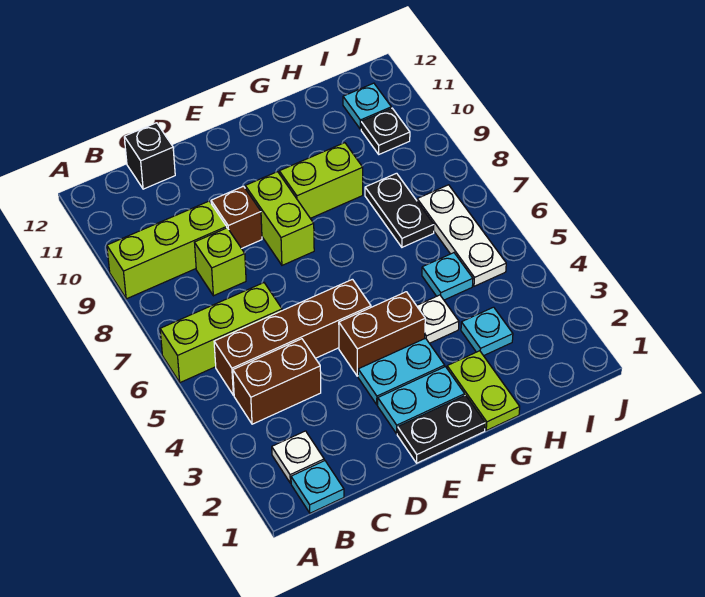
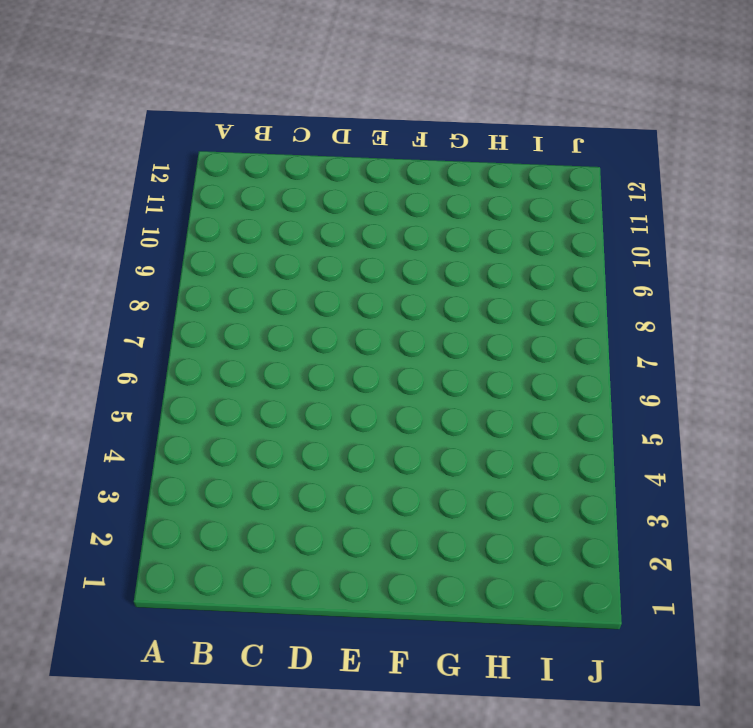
none -> lime brick A6:C6 level 1
none -> lime brick A9:C9 level 1
none -> cyan plate B1 level 1

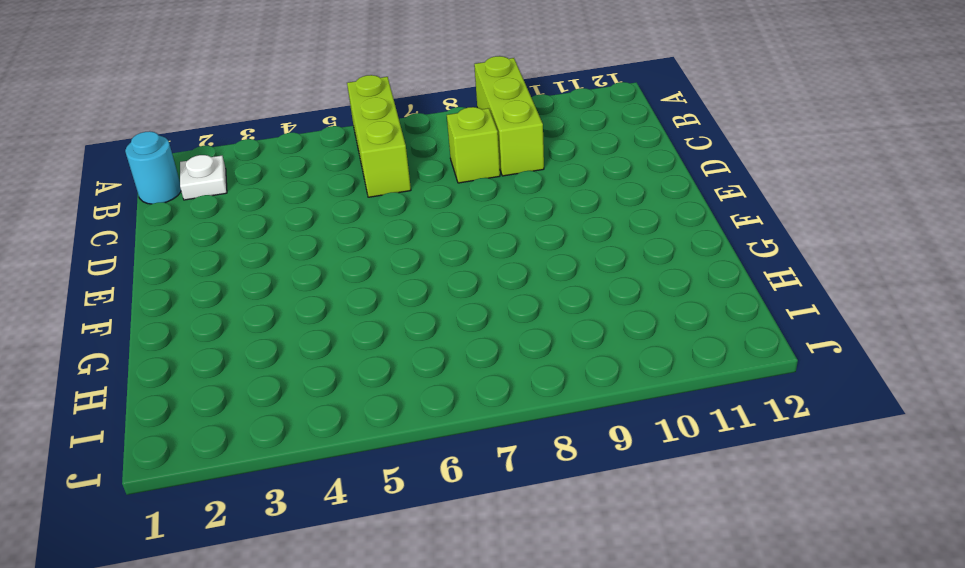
cyan round brick B1 level 1 -> cyan plate B1 level 1
none -> brown brick B4:C4 level 1
none -> brown brick B5:E5 level 1
none -> black brick C12 level 1

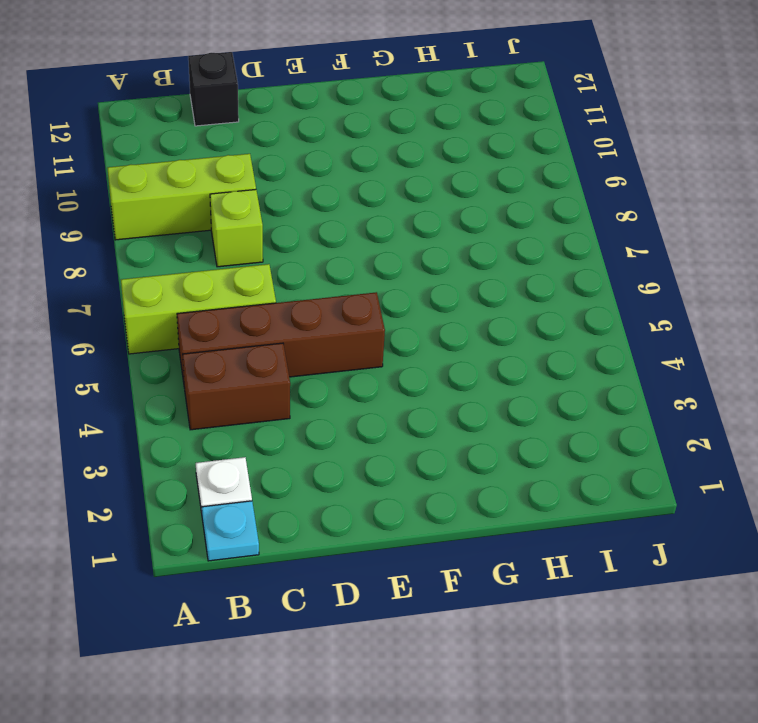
none -> brown brick D9 level 1
none -> black plate E1:F1 level 1
none -> cyan plate E2:F2 level 1

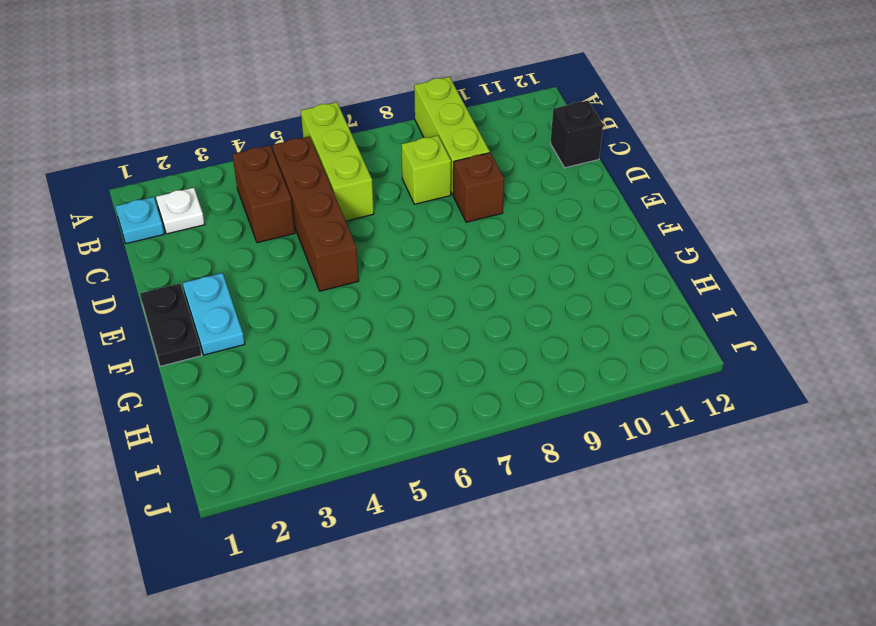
none -> cyan plate E3:F3 level 1
none -> brown brick E4:F4 level 1
none -> lime brick E8:E9 level 1

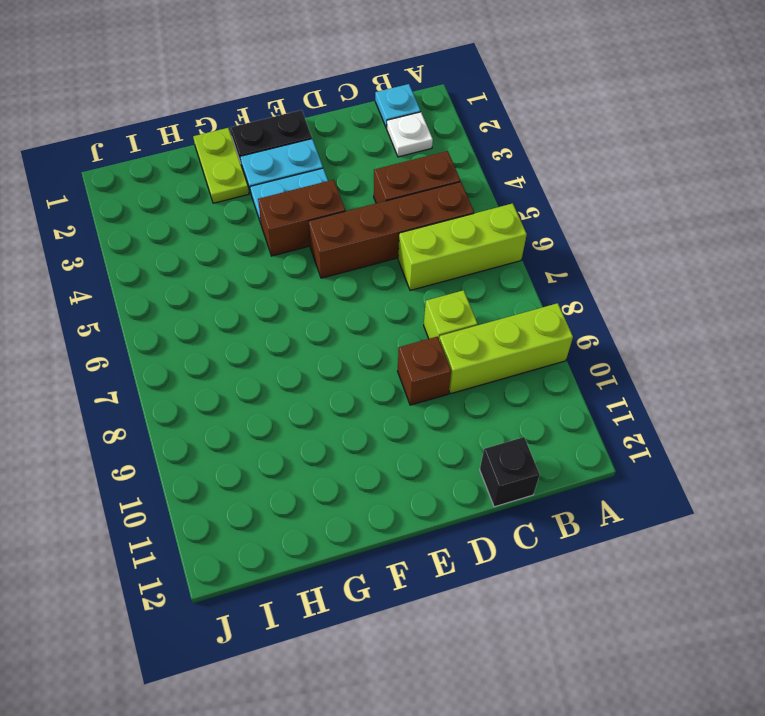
none -> lime brick E8:E9 level 1
none -> lime brick F9:G9 level 1
none -> white plate G4 level 1

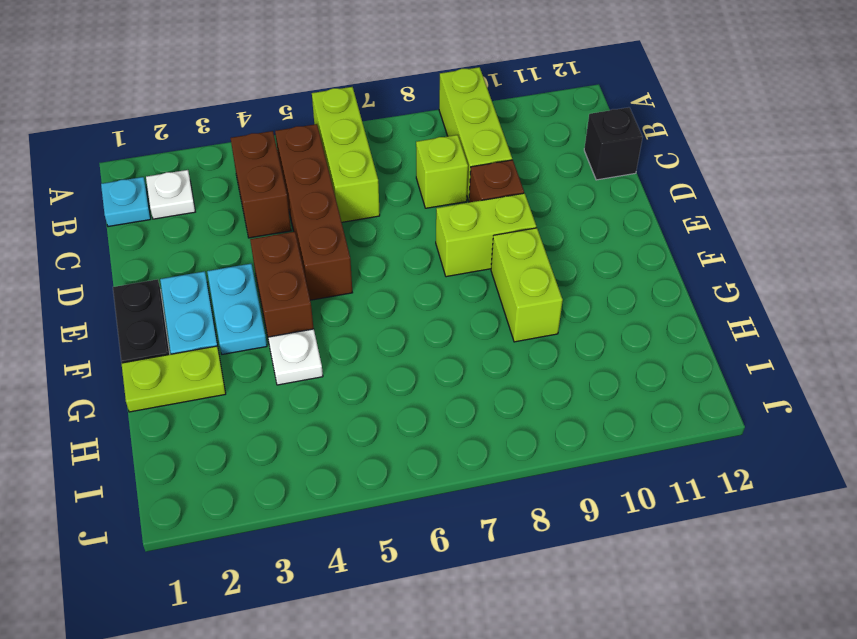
none -> cyan plate H3 level 1
none -> cyan plate H5 level 1
none -> black plate H7:H8 level 1

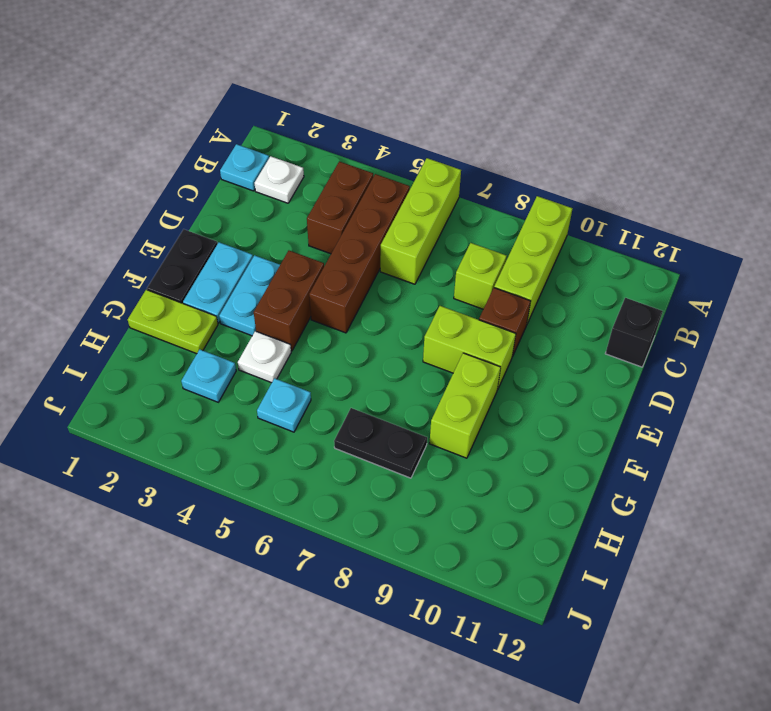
none -> white plate I5:I7 level 1
none -> black plate I10 level 1
none -> cyan plate I11 level 1

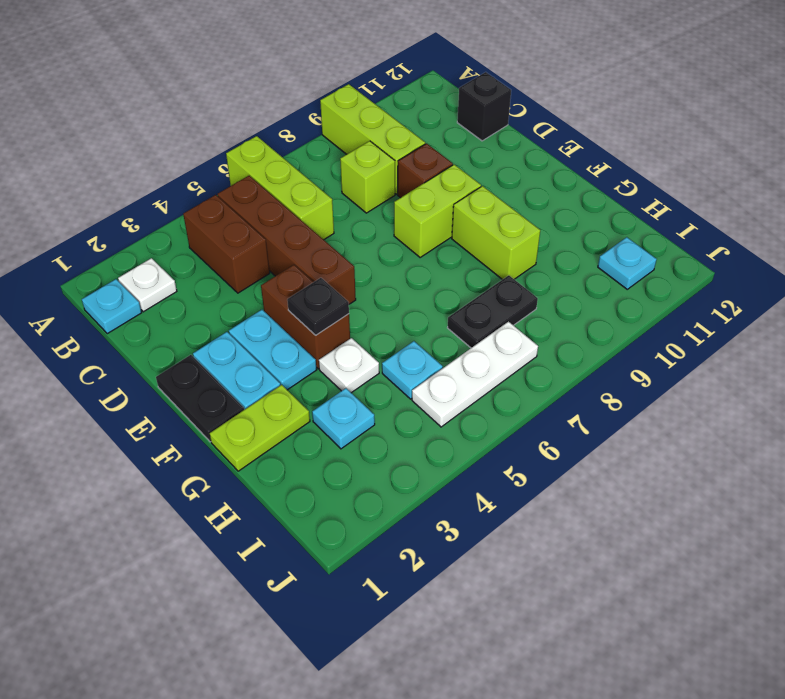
black plate F4 level 2 -> black plate I10 level 1

